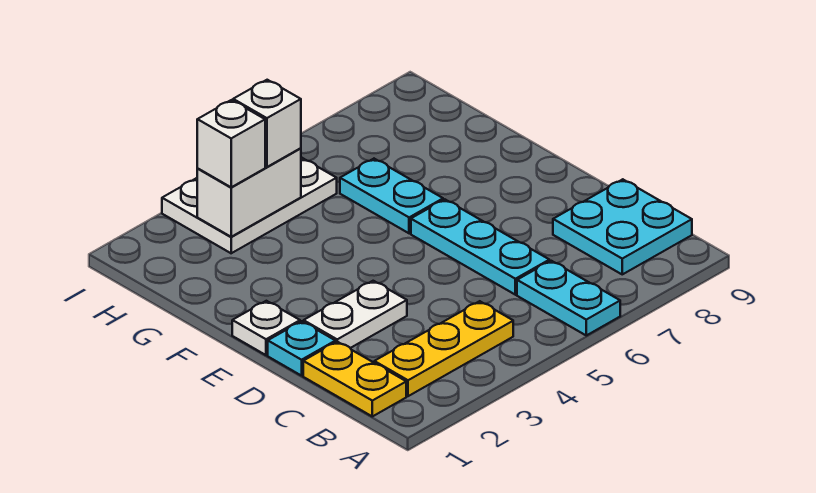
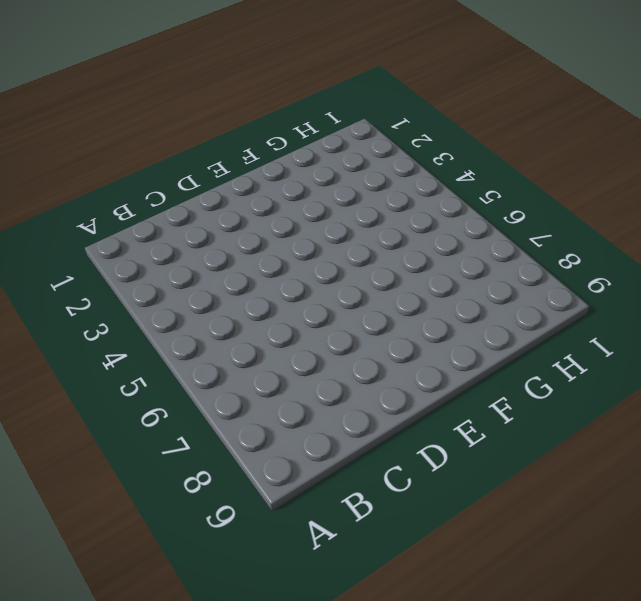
none -> cyan plate A6:B6 level 1
none -> yellow plate B1:C1 level 1
none -> yellow plate B2:B4 level 1

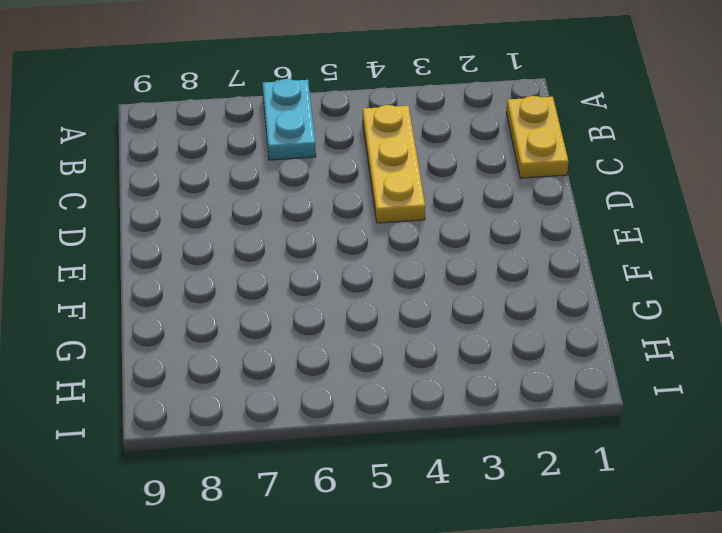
yellow plate B4:D4 level 1 -> yellow plate B2:B4 level 1
none -> cyan plate B8:C9 level 1
none -> cyan plate C6:E6 level 1
none -> cyan plate D1 level 1

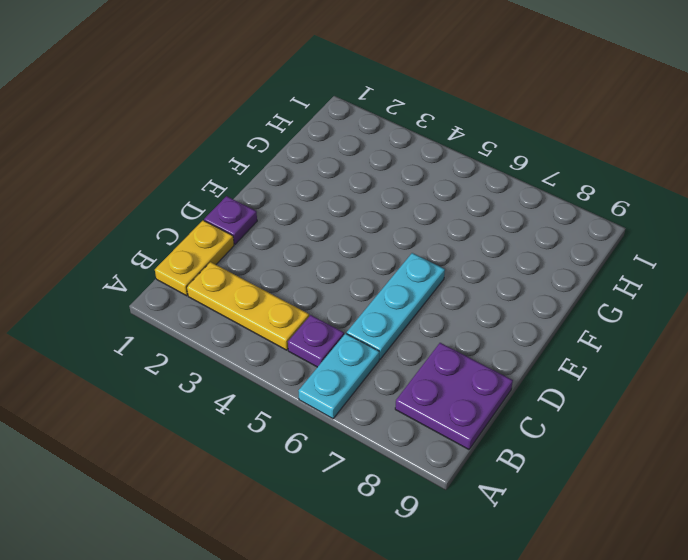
purple plate B5 level 1 -> none
purple plate B8:C9 level 1 -> cyan plate B8:C9 level 1
purple plate D1 level 1 -> cyan plate D1 level 1
none -> white plate D2:D3 level 1
none -> white plate E1 level 1
none -> cyan plate F6:G6 level 1

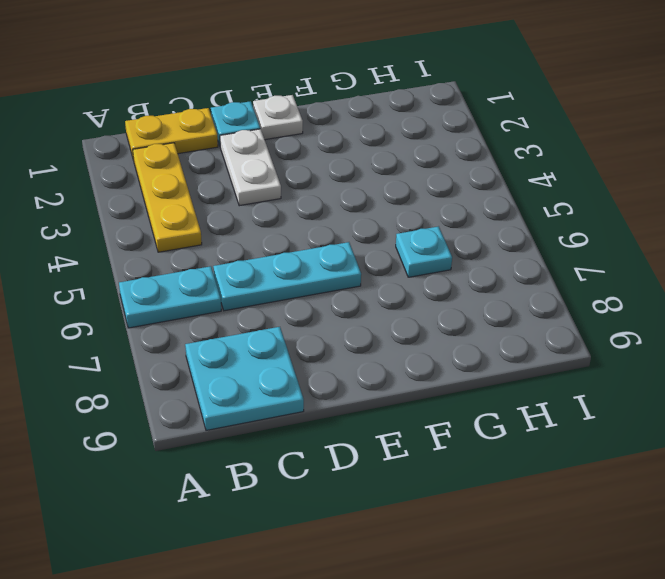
cyan plate G6 level 1 -> cyan plate F6:G6 level 1
none -> white plate H3:I5 level 1
none -> white brick H3:H4 level 2
none -> white brick H3 level 3

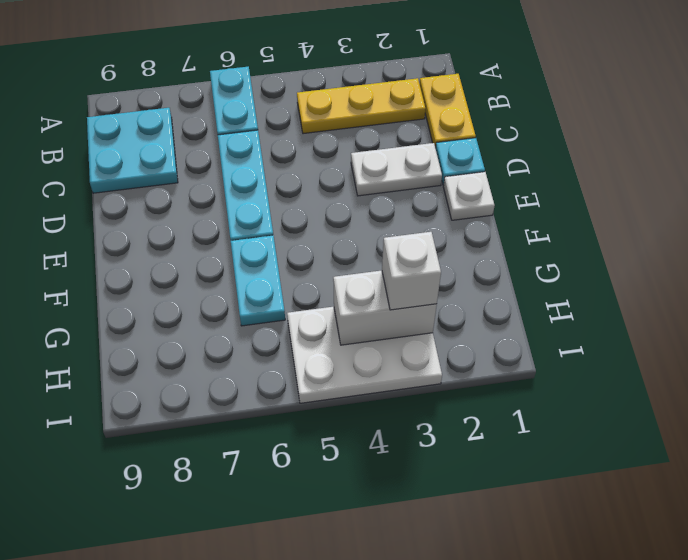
none -> white brick H4 level 3

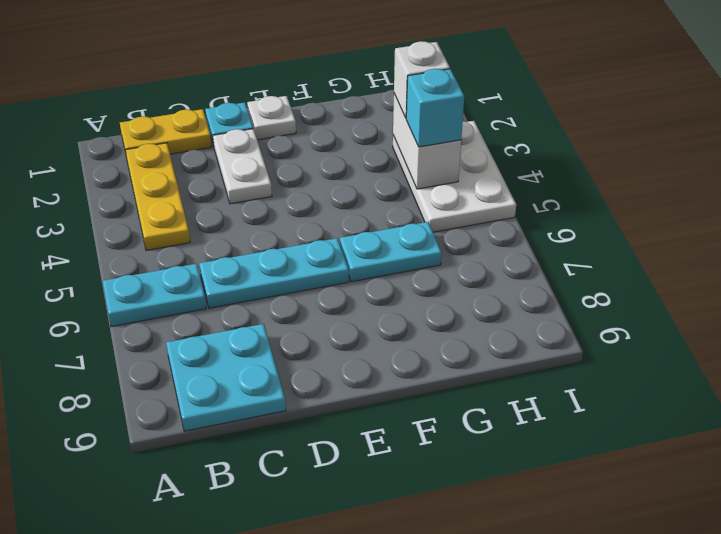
cyan brick H4 level 3 -> white brick H4 level 3

